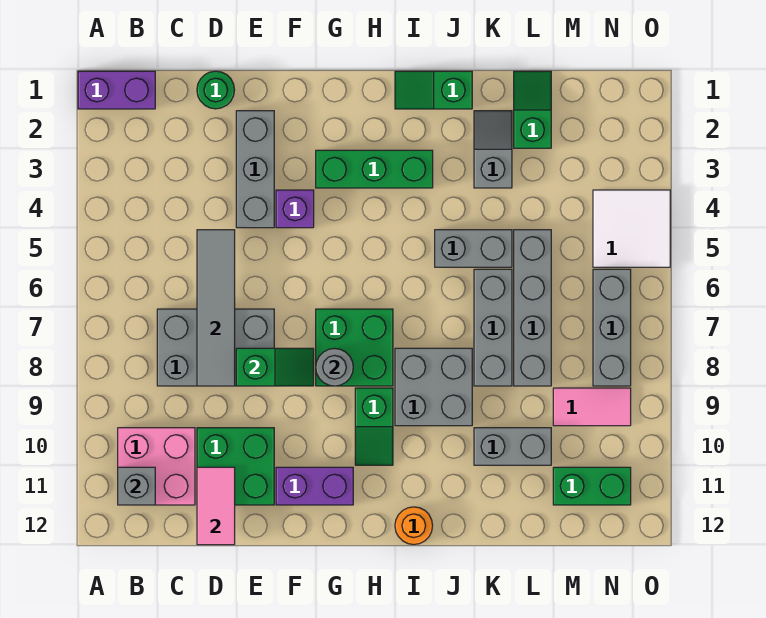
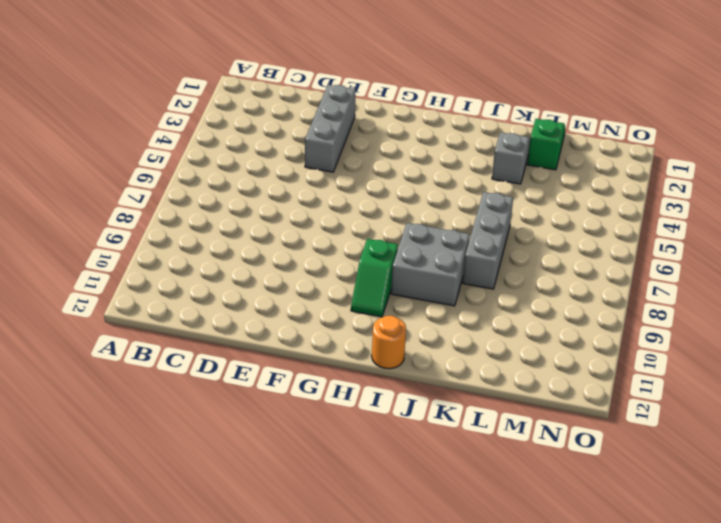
none -> purple brick A1:B1 level 1
none -> pink brick B10:C11 level 1
none -> grey brick C7:E8 level 1

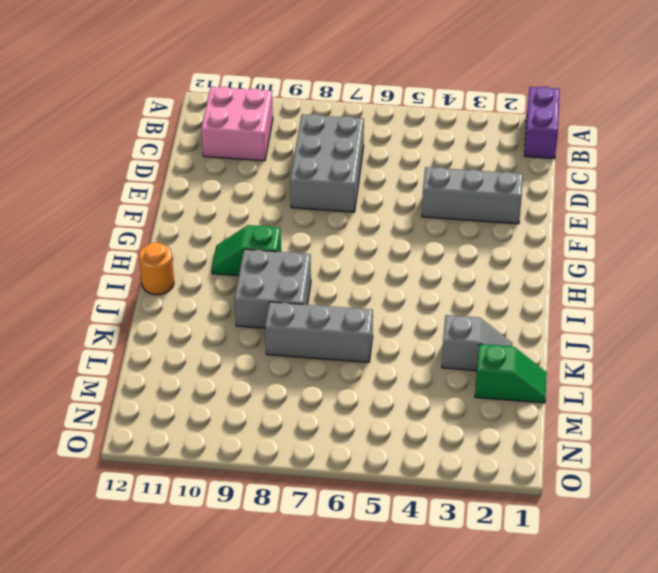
none -> green round brick D1 level 1
none -> green brick D10:E11 level 1
none -> purple brick F4 level 1

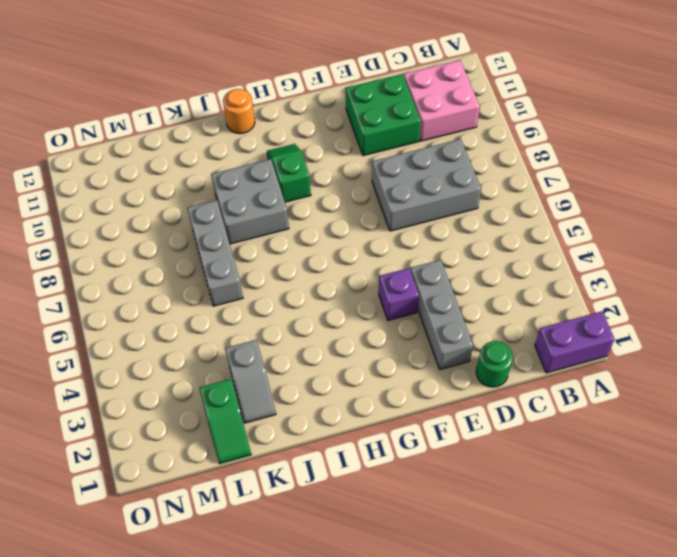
none -> purple brick F11:G11 level 1
none -> green brick G3:I3 level 1
none -> green brick G7:H8 level 1

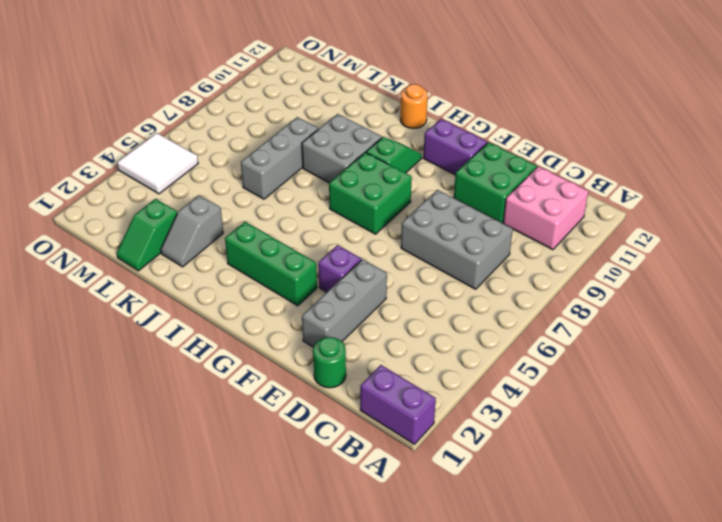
none -> green slope I1:J1 level 1 top J
none -> grey brick J5:K5 level 1
none -> grey brick K10:L10 level 1

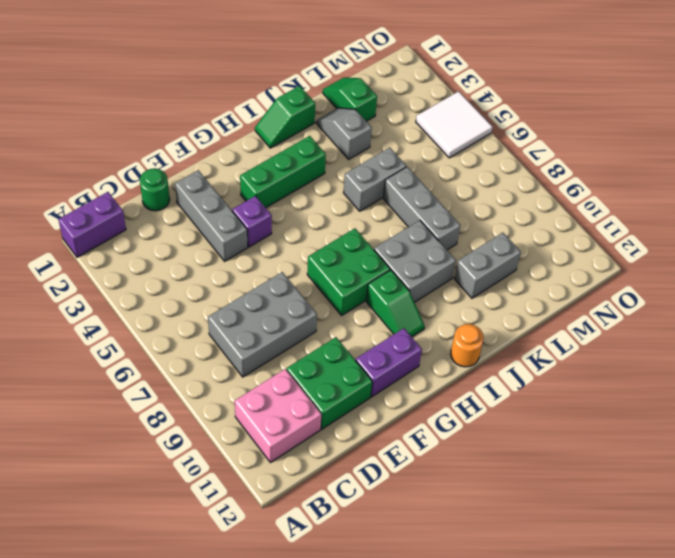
none -> grey brick L5:L8 level 1
none -> pink tile M9:N9 level 1
none -> green brick M11:N11 level 1

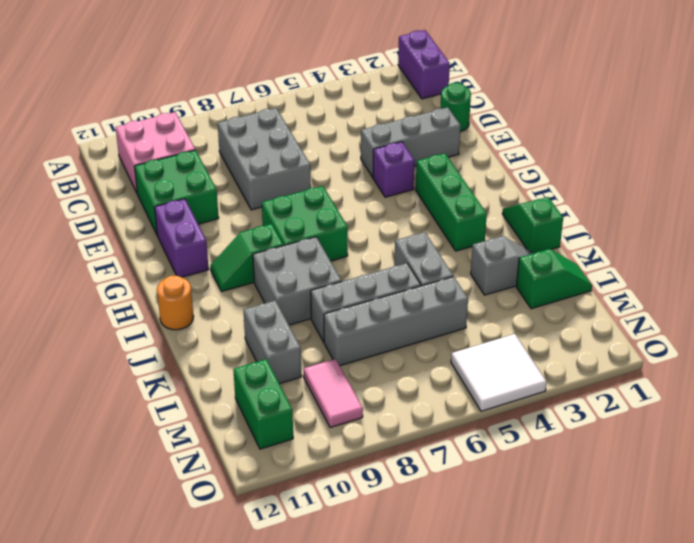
none -> grey brick N6:N8 level 1
none -> grey brick B11 level 2
none -> grey tile D5:D8 level 2

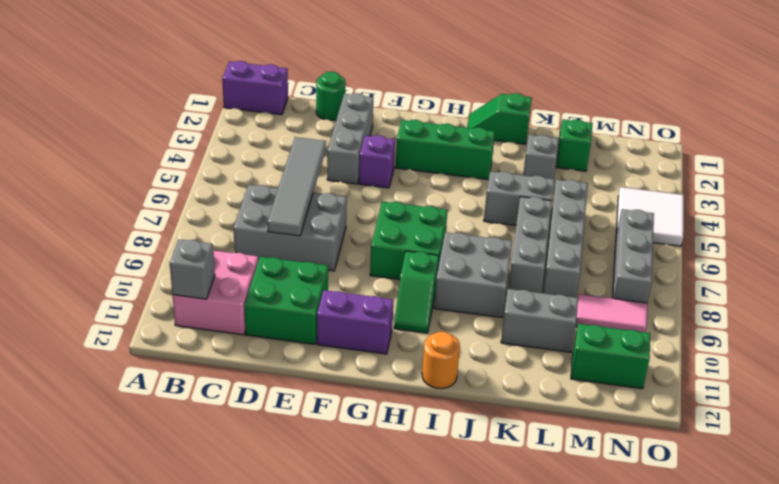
none -> pink tile D11:D12 level 2
none -> green slope E8:F8 level 2 top E
none -> grey round brick G8 level 2

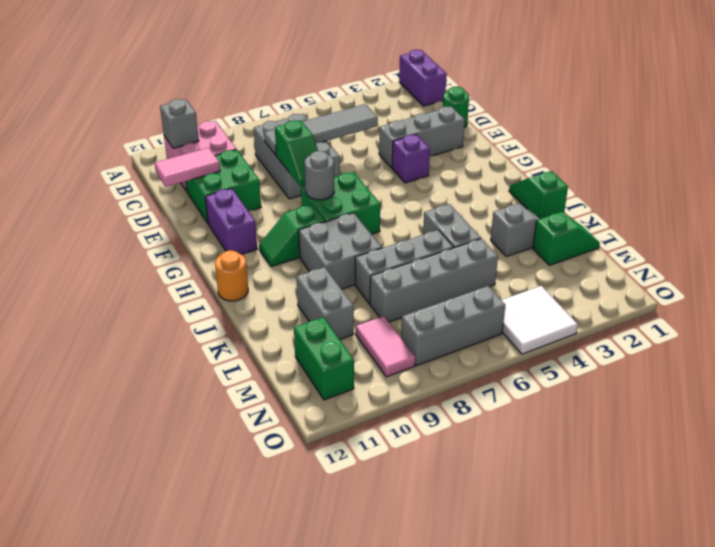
none -> green brick G3:I3 level 1

